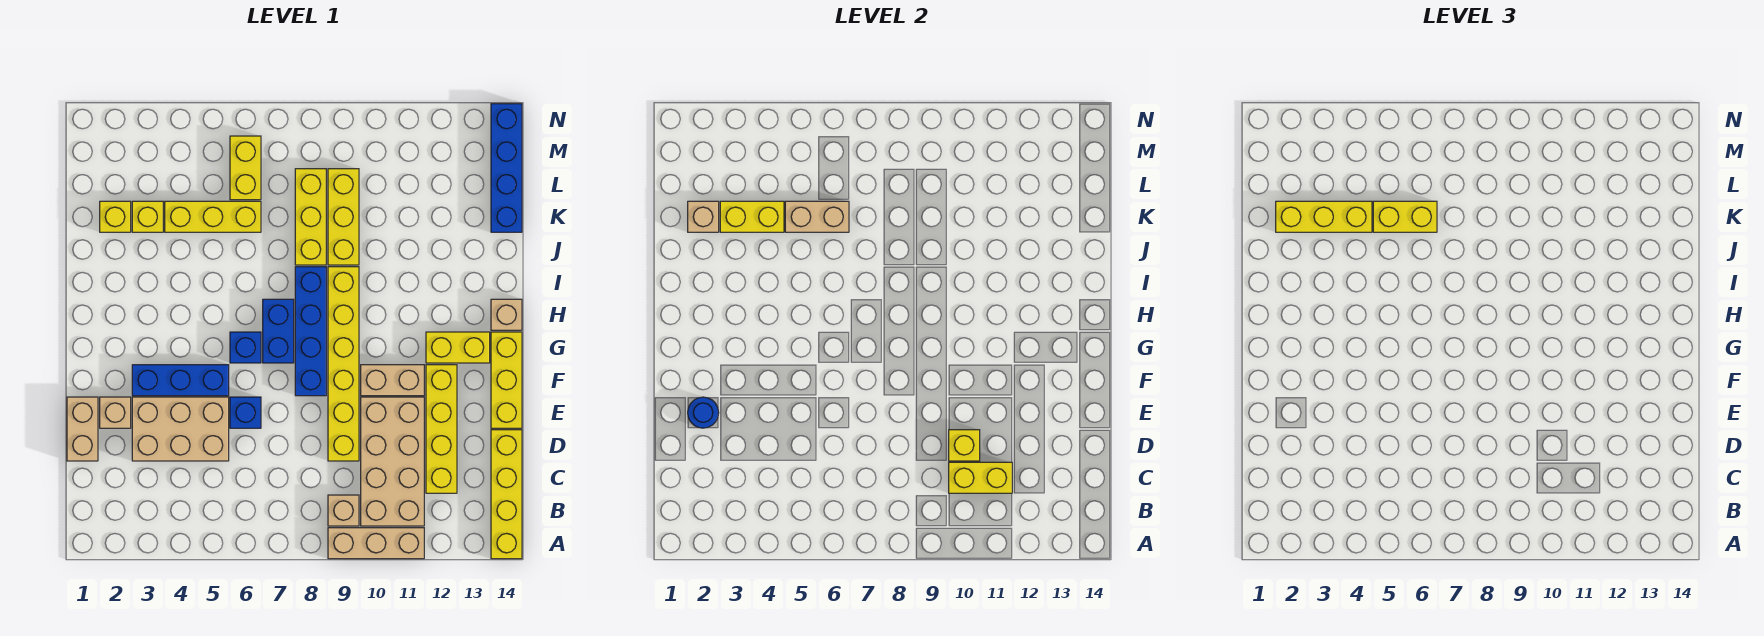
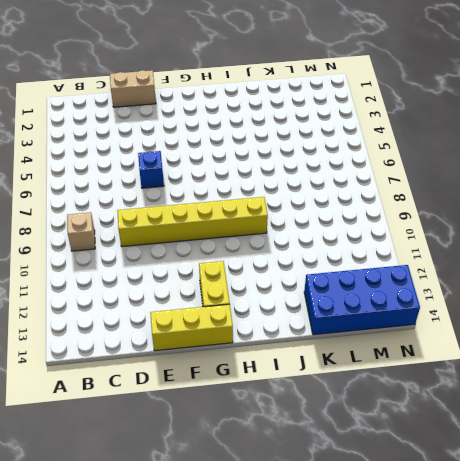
blue brick K13:N14 level 1 -> blue brick K14:N14 level 1
none -> tan brick A9:A11 level 1
none -> yellow brick A14:D14 level 1
none -> tan brick B10:E11 level 1
none -> yellow brick C12:F12 level 1

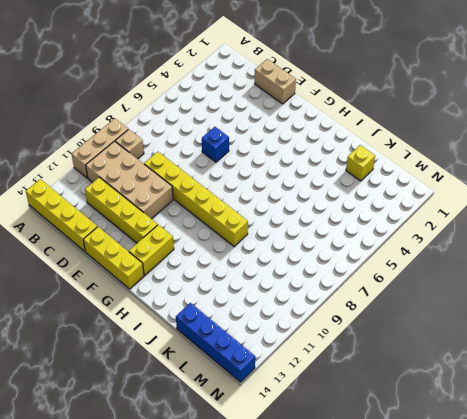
none -> tan brick D3:E5 level 1
none -> tan brick E2 level 1
none -> blue brick F3:F5 level 1
none -> blue brick F8:I8 level 1

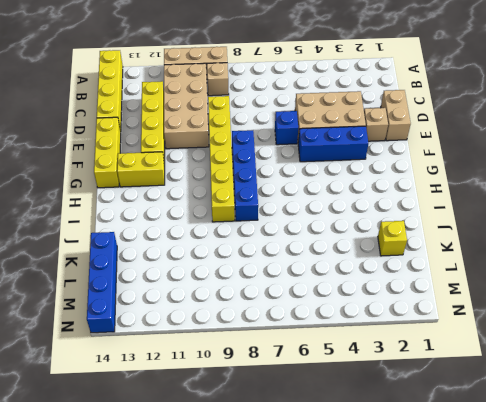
none -> tan brick F10:F11 level 1
none -> blue brick G6 level 1
none -> blue brick G7:H7 level 1
none -> tan brick H14 level 1

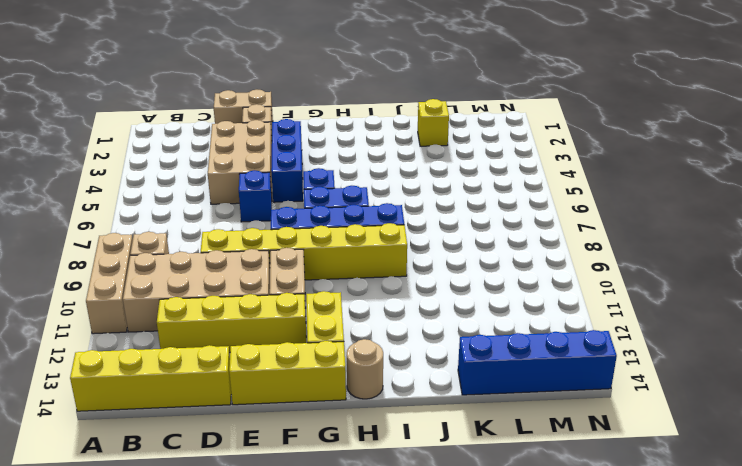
tan round brick H14 level 1 -> tan brick H14 level 1
none -> yellow brick J8:L8 level 1
none -> yellow brick J9:L9 level 1
none -> yellow brick K3 level 1
none -> yellow brick K4:K6 level 1

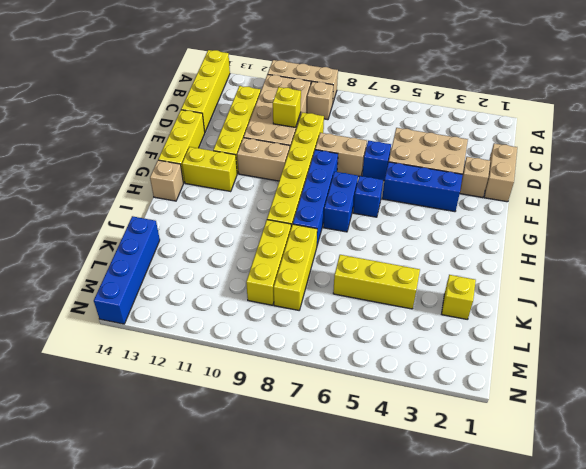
tan brick E7:E8 level 1 -> tan brick K5:K6 level 2
none -> yellow brick K3 level 1
none -> yellow brick L6:M6 level 1
none -> yellow brick C10:C11 level 2
none -> blue round brick E2 level 2

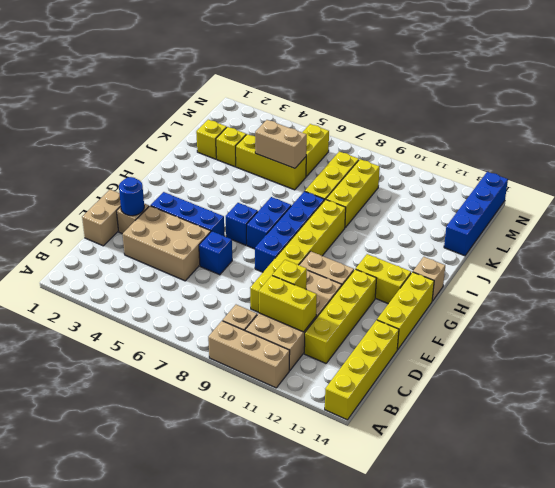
none -> tan brick K2 level 2
none -> yellow brick K3:K4 level 2
none -> yellow brick K2:K4 level 3
none -> yellow brick K5:K6 level 3

